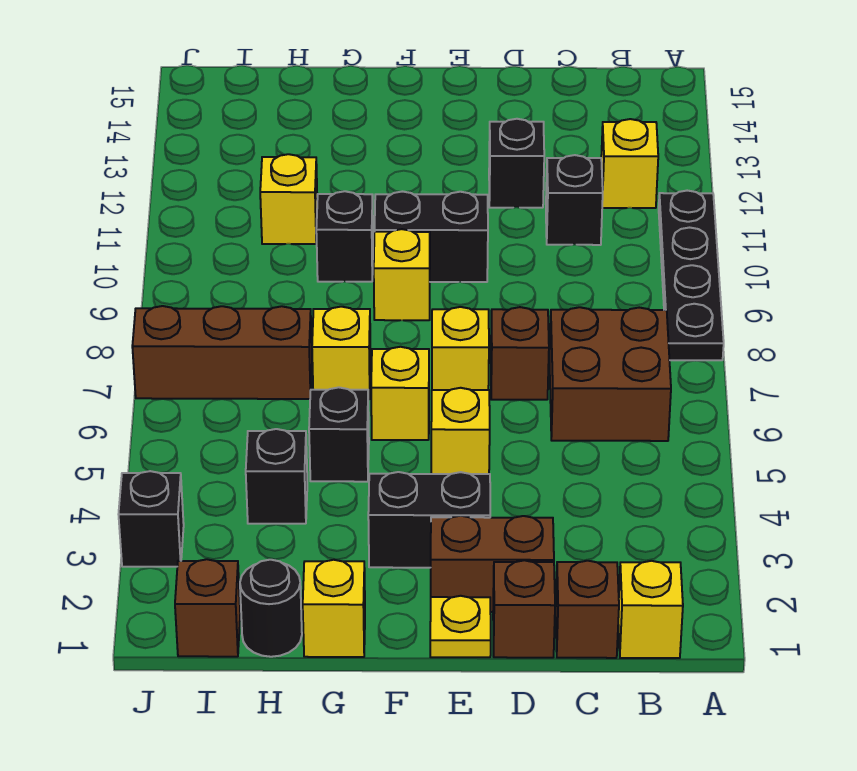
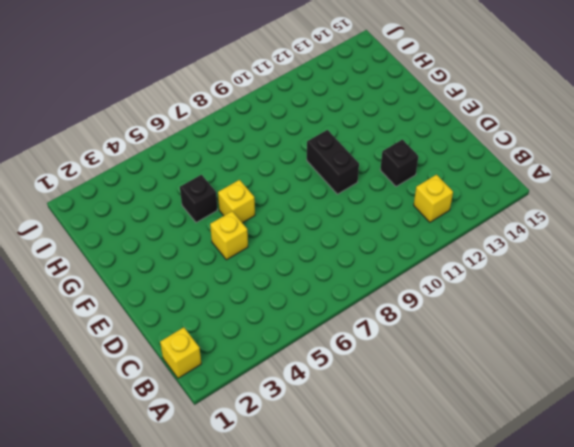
none -> black plate A8:A11 level 1
none -> brown brick B6:C7 level 1
none -> brown brick C1 level 1

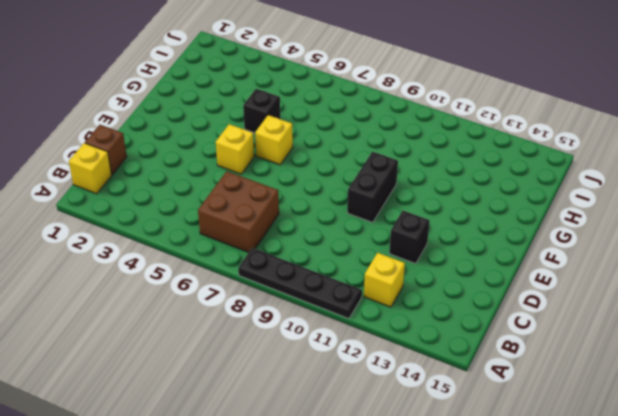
none -> black brick C11 level 1
none -> brown brick D1 level 1
none -> brown brick D2:E2 level 1

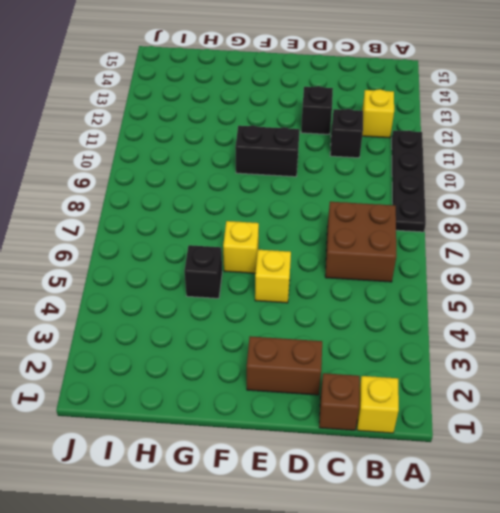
none -> brown brick D1 level 1
none -> brown brick D7 level 1
none -> yellow plate E1 level 1

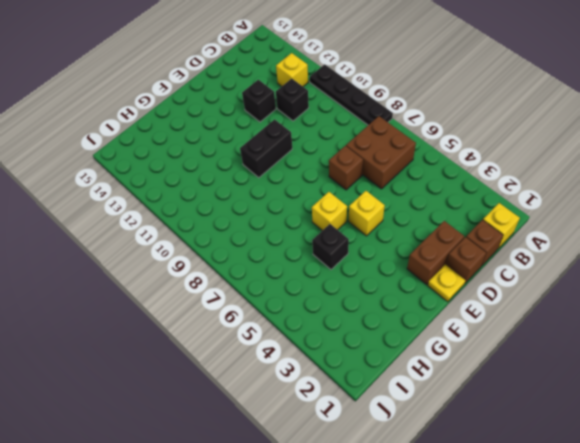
none -> black brick E3:F3 level 1
none -> yellow brick E7 level 1
none -> yellow brick F9 level 1

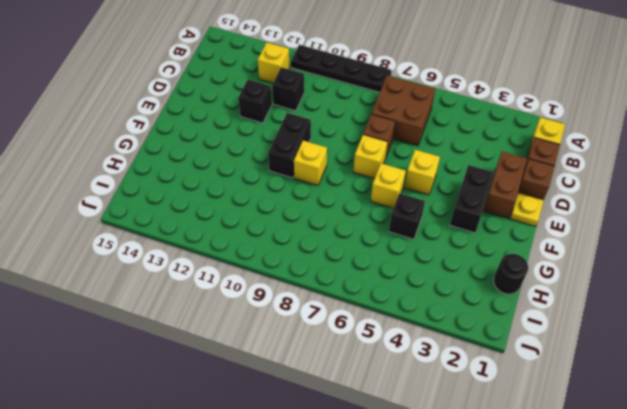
none -> yellow brick G1 level 1
none -> yellow brick G7 level 1
none -> black brick G10 level 1

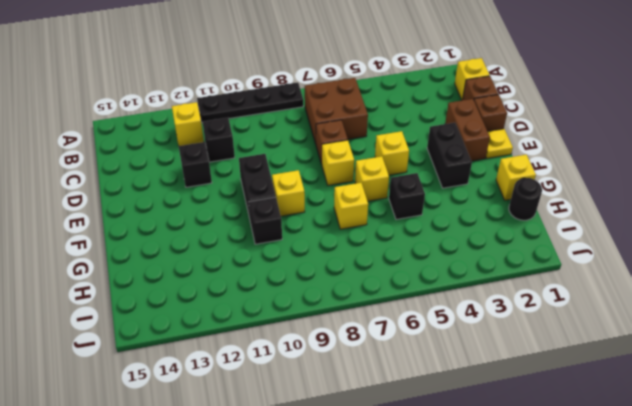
none -> black brick H4 level 1
none -> brown brick H7:J7 level 1
none -> yellow brick H11 level 1

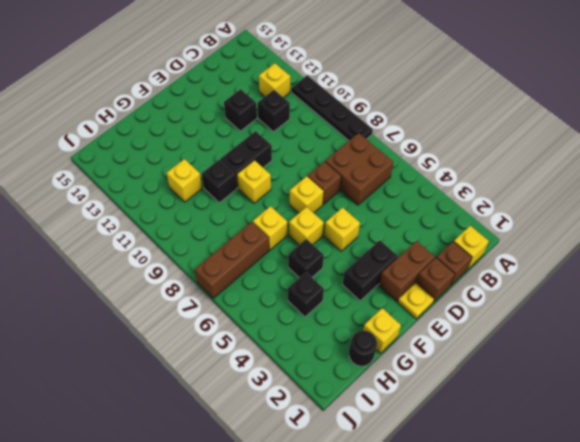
none -> brown brick I1 level 1
none -> black brick J3 level 1

